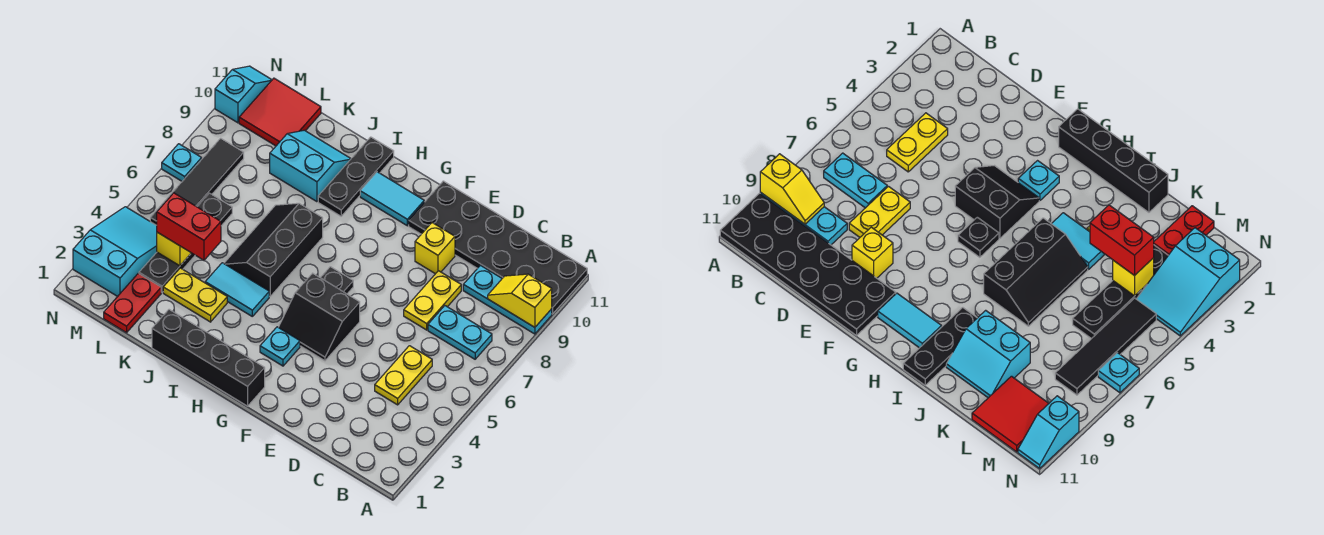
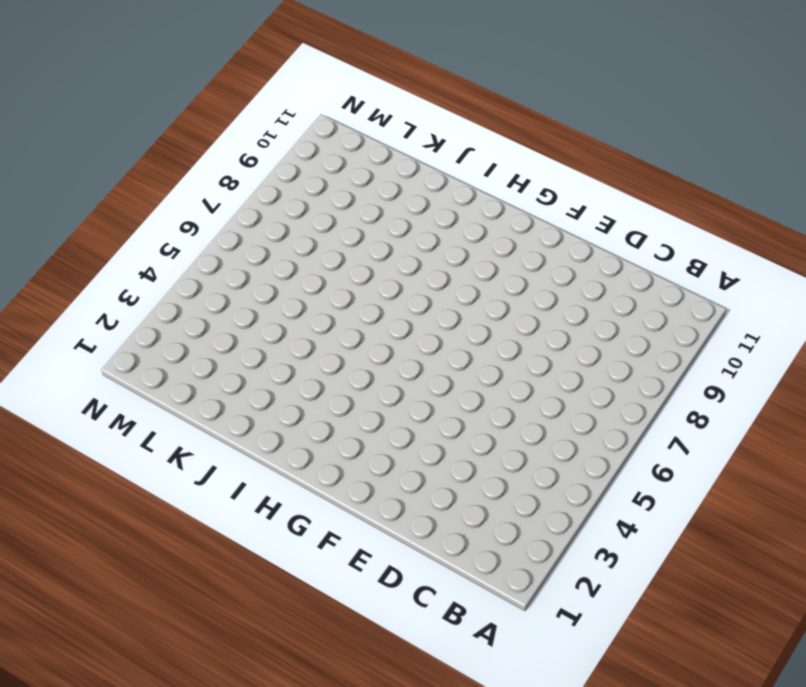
none -> cyan plate A9:C9 level 1
none -> black plate A10:F11 level 1
none -> cyan plate B7:C7 level 1

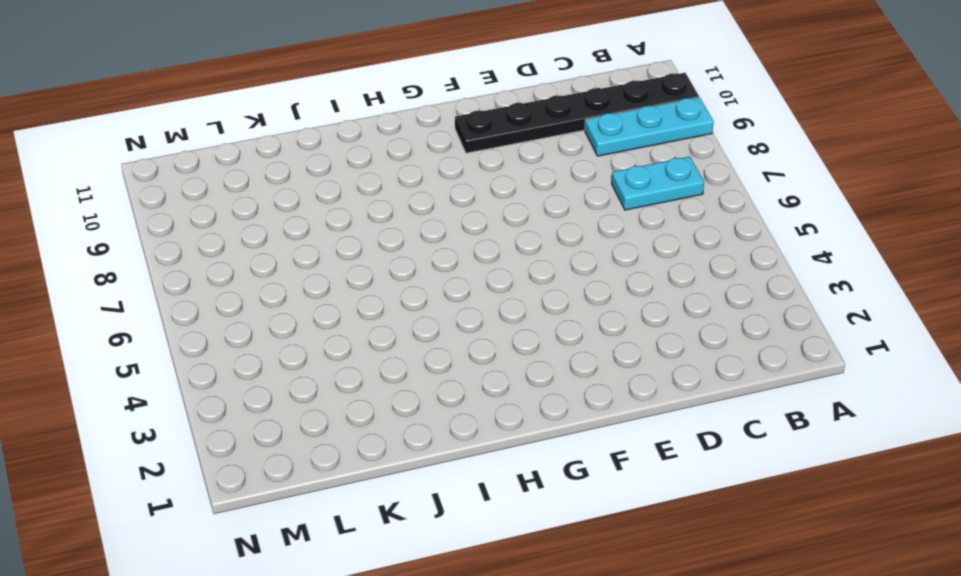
black plate A10:F10 level 1 -> black plate A10:F11 level 1
none -> yellow plate C4:C5 level 1
none -> yellow plate D7:D8 level 1
none -> yellow brick E9 level 1

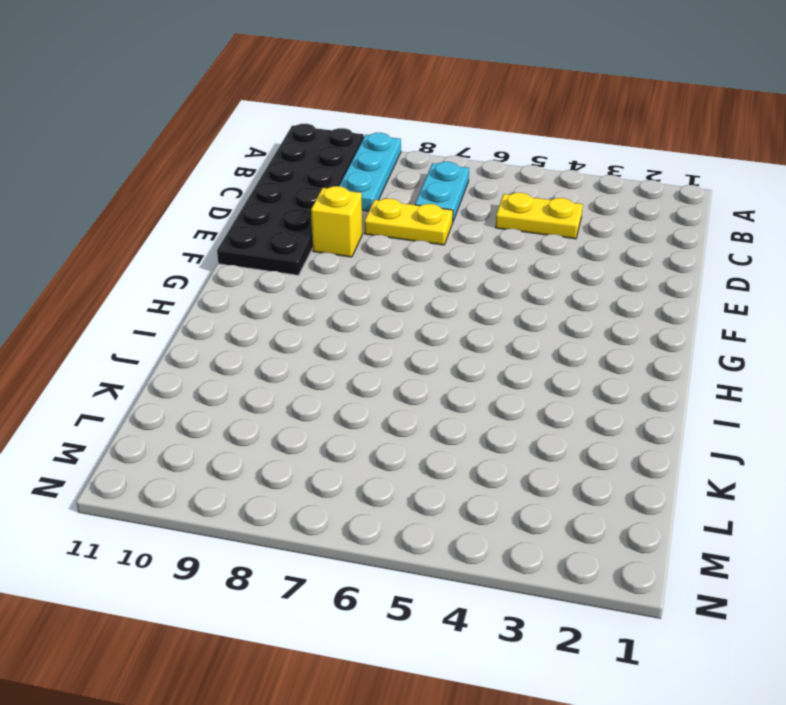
none -> black slope F4:G5 level 1 top 5
none -> black brick G1:J1 level 1
none -> cyan plate G3 level 1

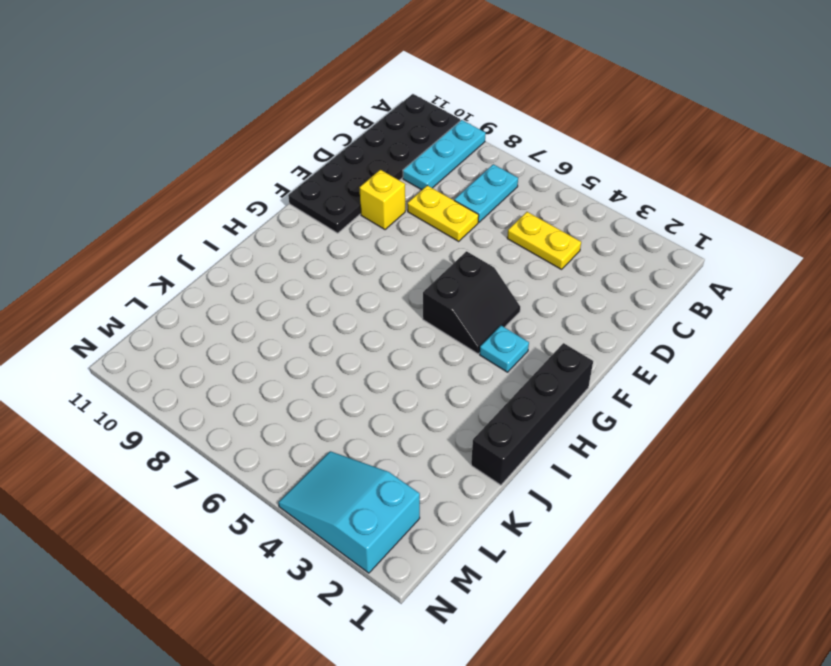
none -> black plate G6 level 1
none -> cyan tile G10:H10 level 1
none -> cyan tile I4:J4 level 1

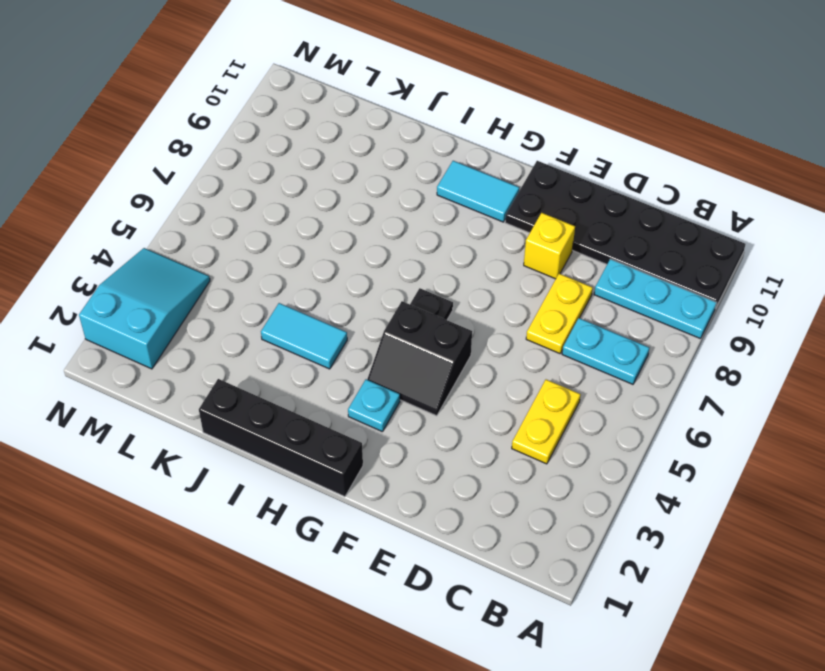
none -> black slope I5:J7 level 1 top I
none -> black plate I9:I11 level 1
none -> yellow plate J3:K3 level 1

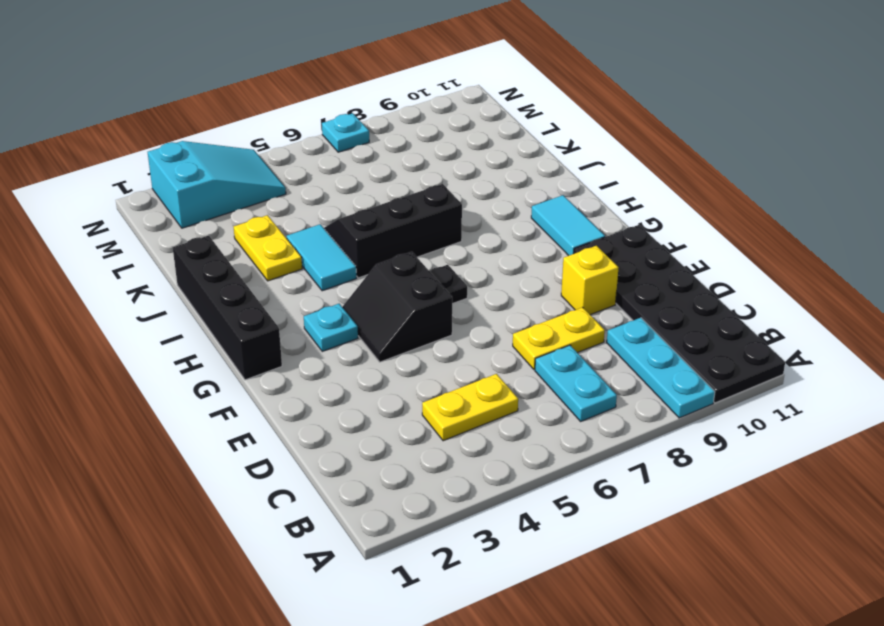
none -> black plate I9:I11 level 1
none -> cyan slope J9:K10 level 1 top 9
none -> red plate L1:L2 level 1

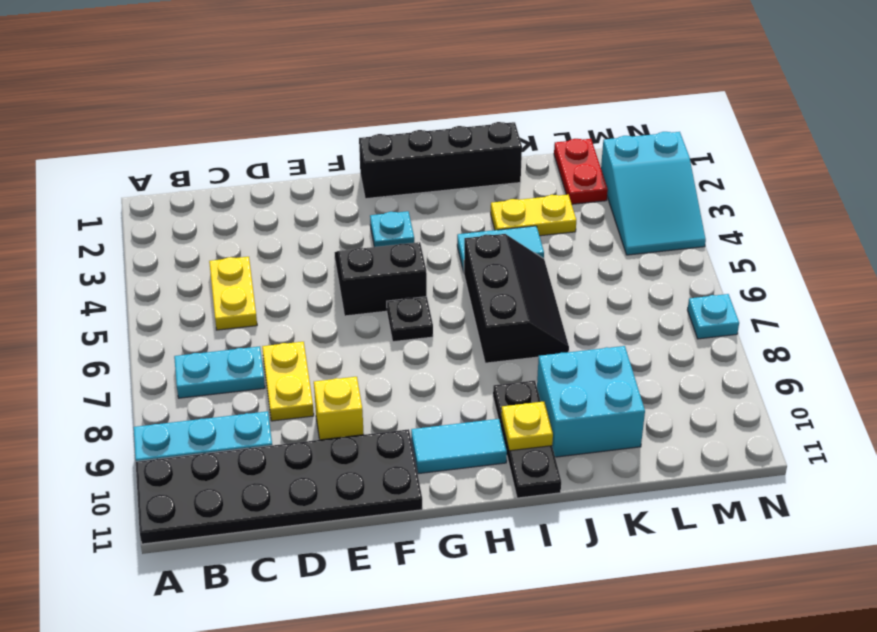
yellow plate I10 level 2 -> none
cyan brick J9:K10 level 1 -> cyan slope J9:K10 level 1 top 9
none -> black plate L3:L6 level 1
none -> red tile L10:M11 level 1
none -> black tile M5:M8 level 1

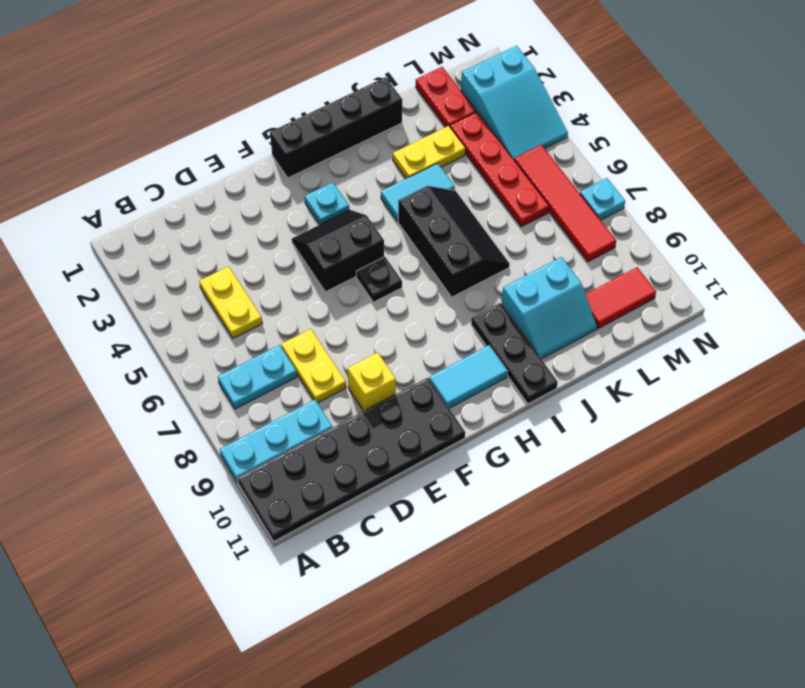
red plate L3:L6 level 1 -> black plate L3:L6 level 1
red tile L10:M10 level 1 -> red tile L10:M11 level 1
red tile M5:M8 level 1 -> black tile M5:M8 level 1
none -> cyan slope N10:N11 level 1 top 10
none -> yellow slope A9:B9 level 2 top A
none -> yellow brick L4 level 2

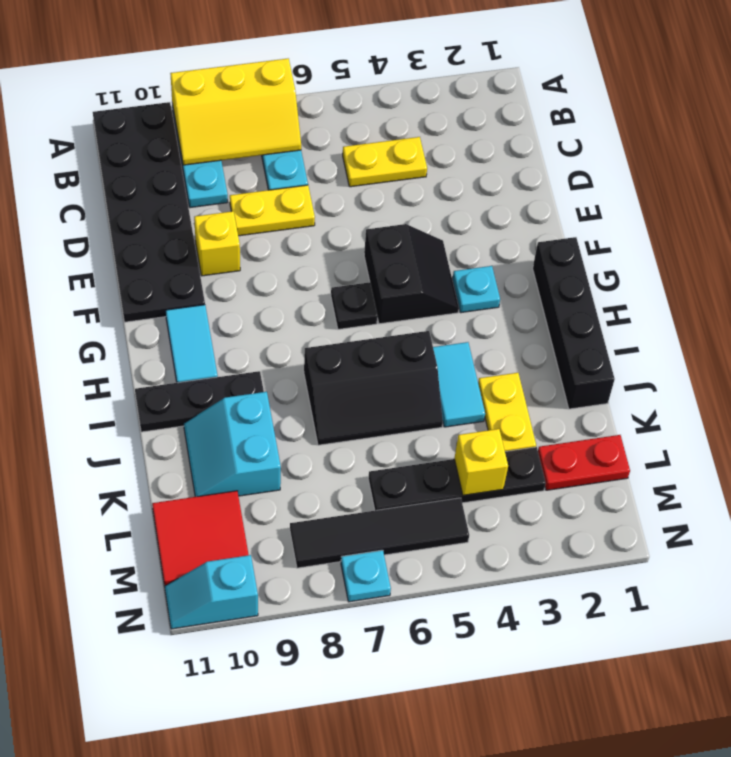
yellow slope A7:B9 level 2 top A -> yellow slope A9:B9 level 2 top A
none -> cyan slope M2:N4 level 1 top 2
none -> red brick K4:L4 level 3

